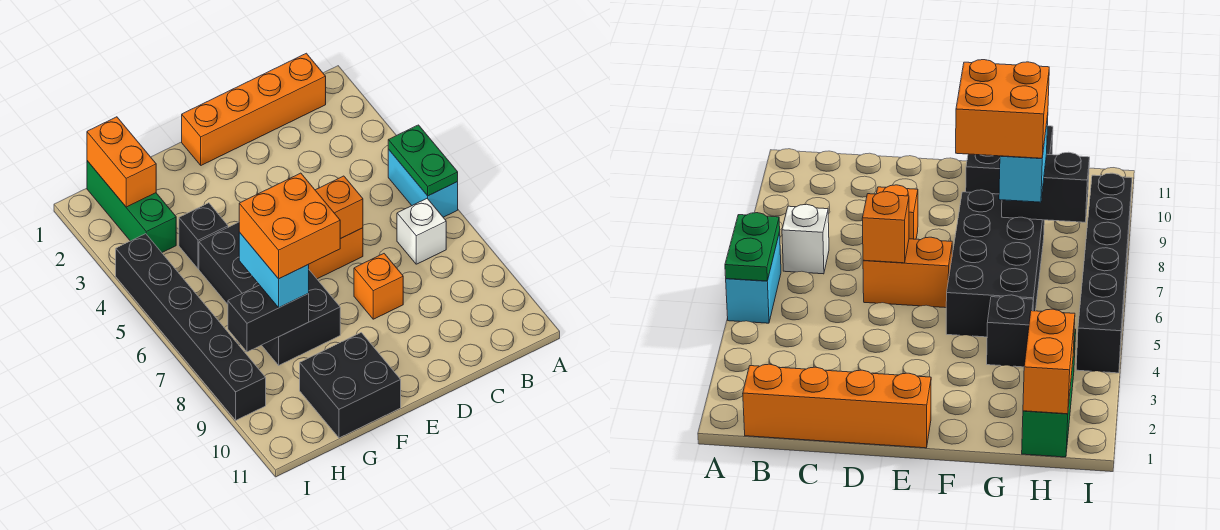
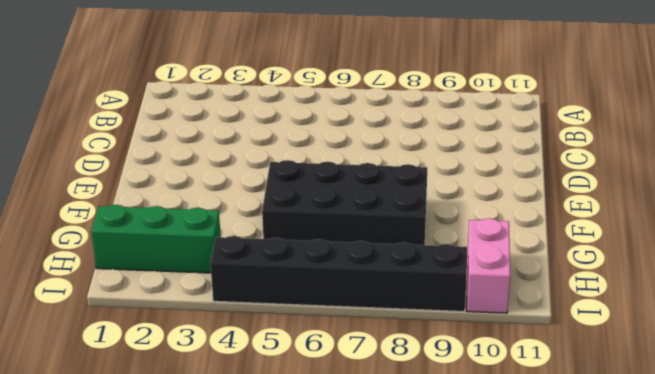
pink brick H10:I10 level 1 -> none
none -> cyan brick A5:A6 level 1
none -> orange brick B1:E1 level 1
none -> white brick B7 level 1

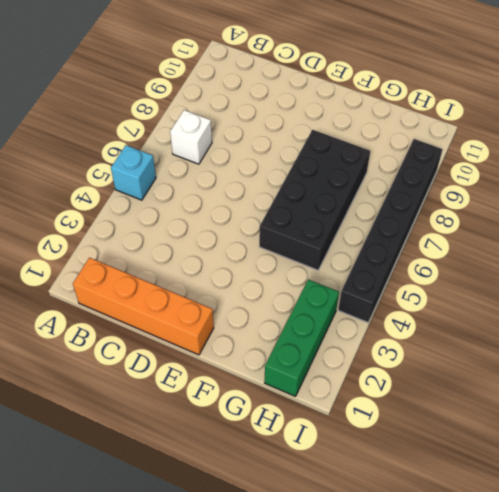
cyan brick A5 level 1 -> cyan brick A5:A6 level 1
none -> orange brick D6:E6 level 1
none -> orange brick D8 level 1
none -> black brick F10:G11 level 1

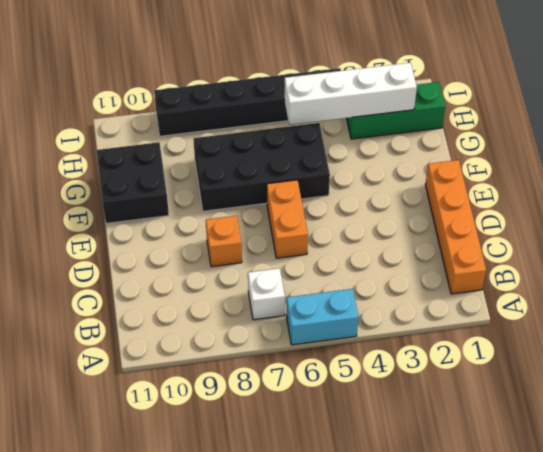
white brick H2:H5 level 2 -> orange brick H1:H2 level 2
none -> black brick G4 level 1
none -> green plate A5:A6 level 2
none -> orange brick D6 level 2

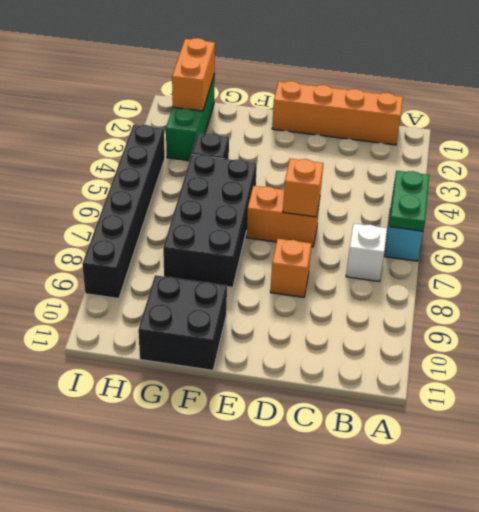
none -> black brick G8:H8 level 2
none -> cyan brick G7:G8 level 3
none -> orange brick F7:G8 level 4

